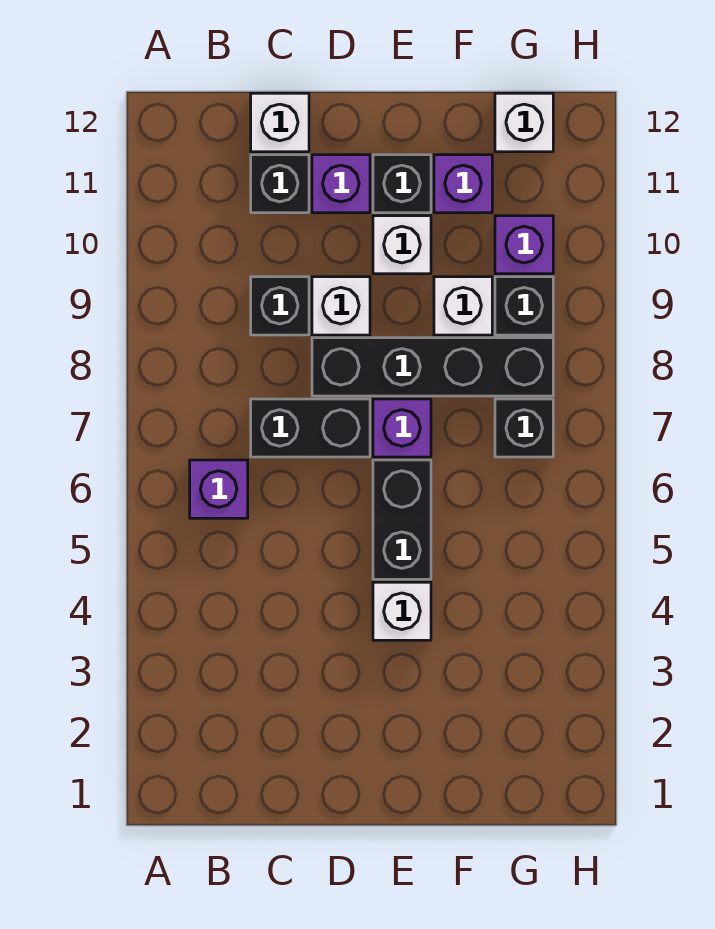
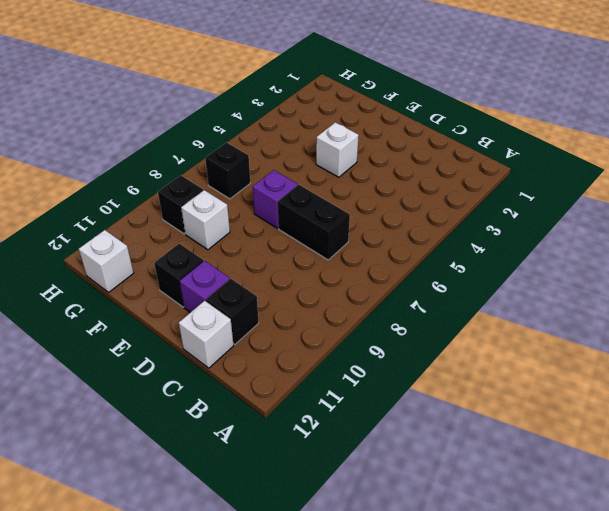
none -> purple brick B6 level 1
none -> black brick C9 level 1
none -> black brick D8:G8 level 1

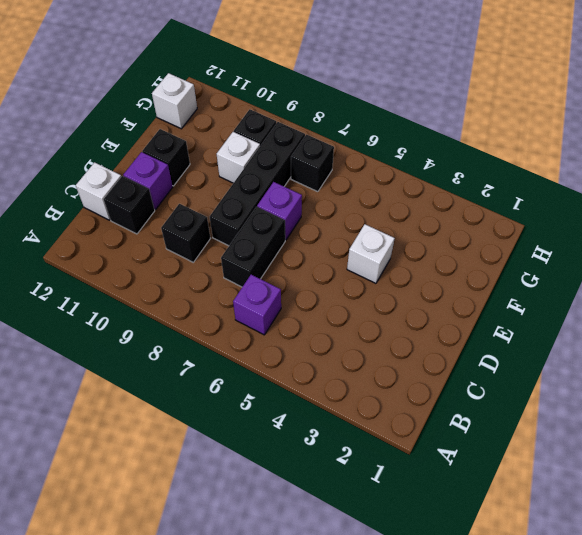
none -> white brick D9 level 1
none -> black brick E5:E6 level 1
none -> white brick E10 level 1

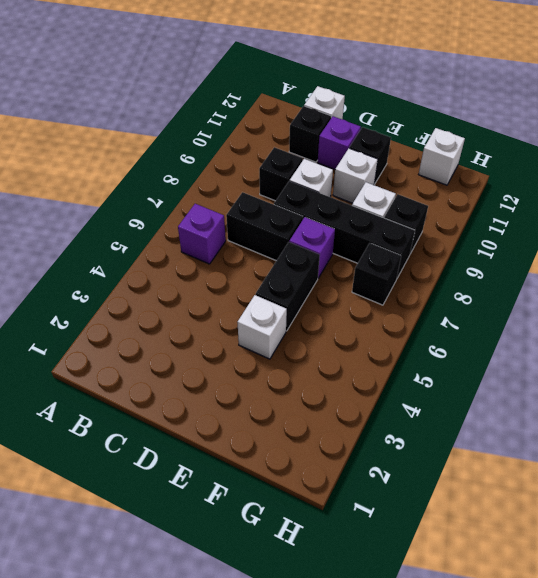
none -> purple brick F11 level 1
none -> purple brick G10 level 1

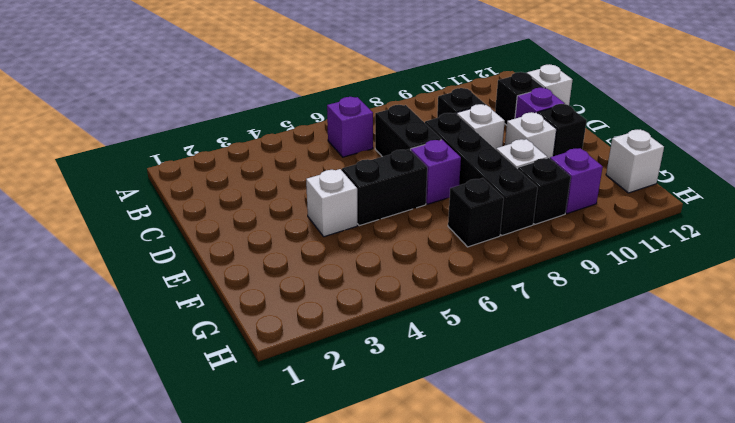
none -> purple brick F11 level 1

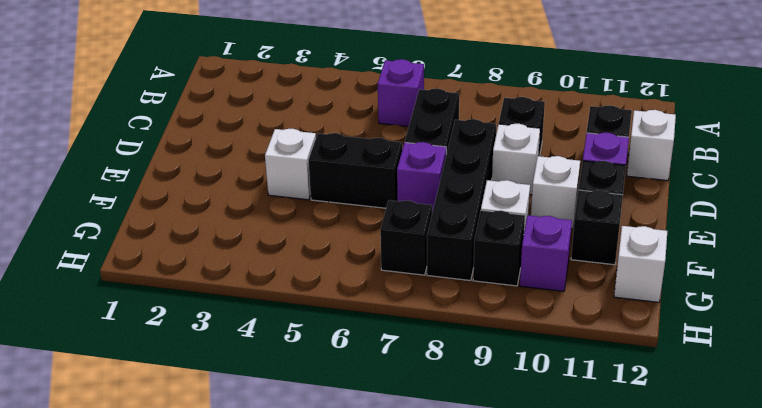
black brick F11 level 1 -> purple brick F11 level 1

